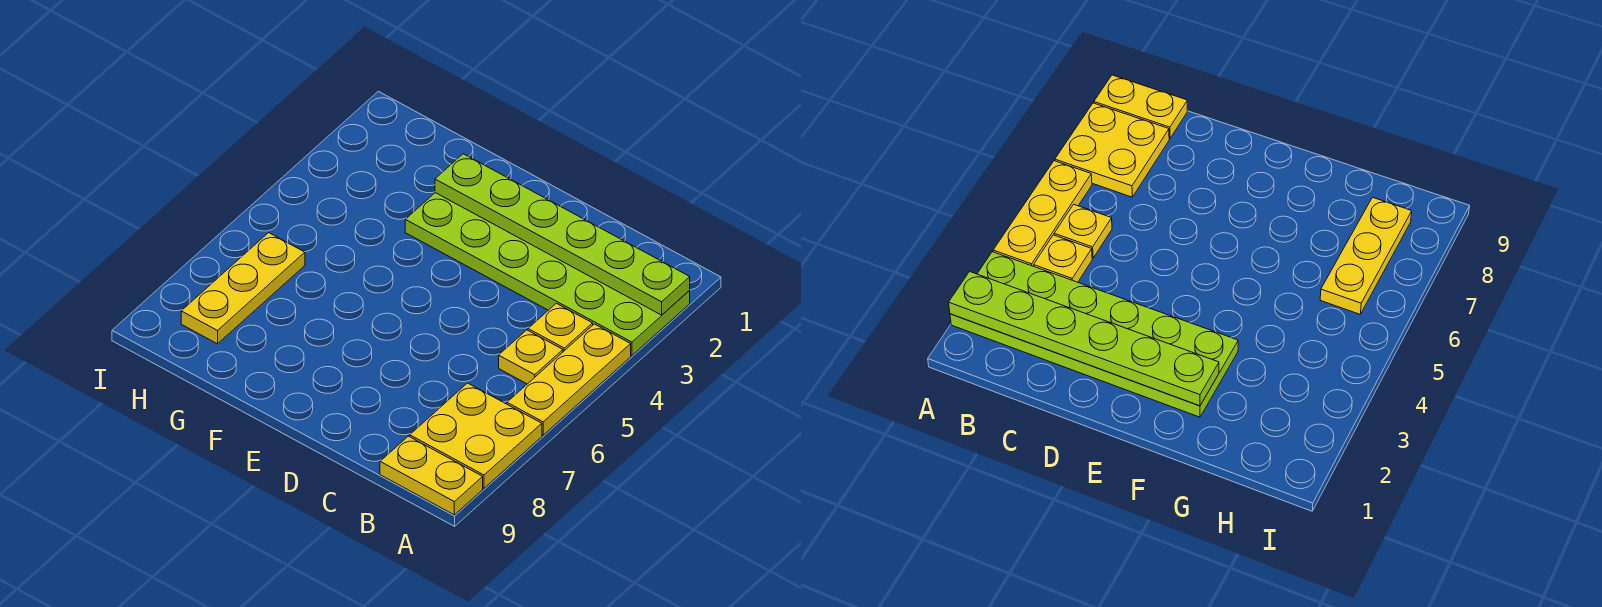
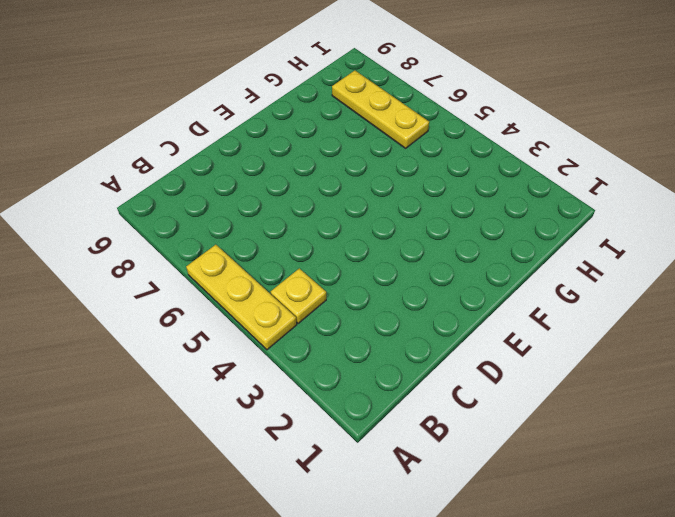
none -> lime plate A2:F3 level 1
none -> yellow plate A7:B8 level 1

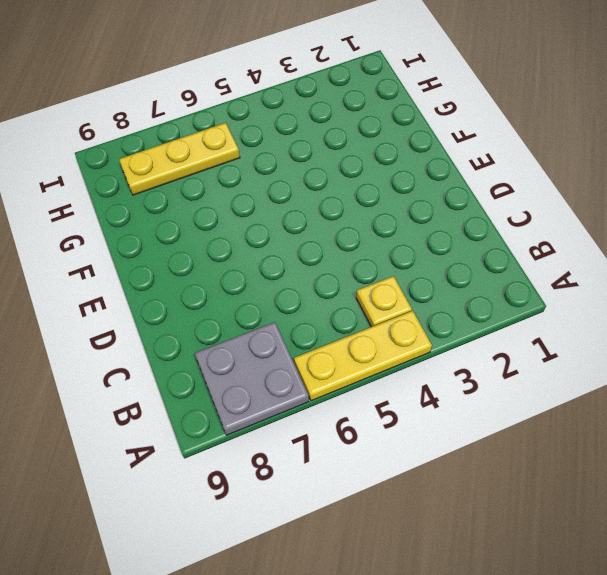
grey plate A7:B8 level 1 -> yellow plate A7:B8 level 1
none -> lime plate A2:F3 level 1
none -> yellow plate A9:B9 level 1

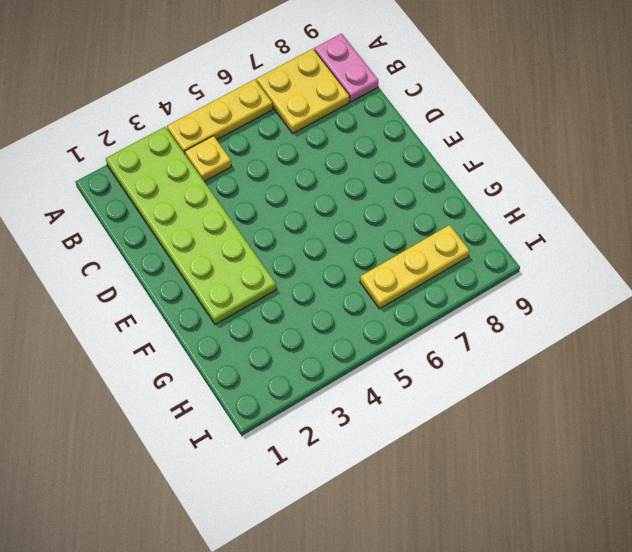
pink plate A9:B9 level 1 -> yellow plate A9:B9 level 1
none -> yellow plate B5 level 1
none -> lime plate A2:F2 level 2

